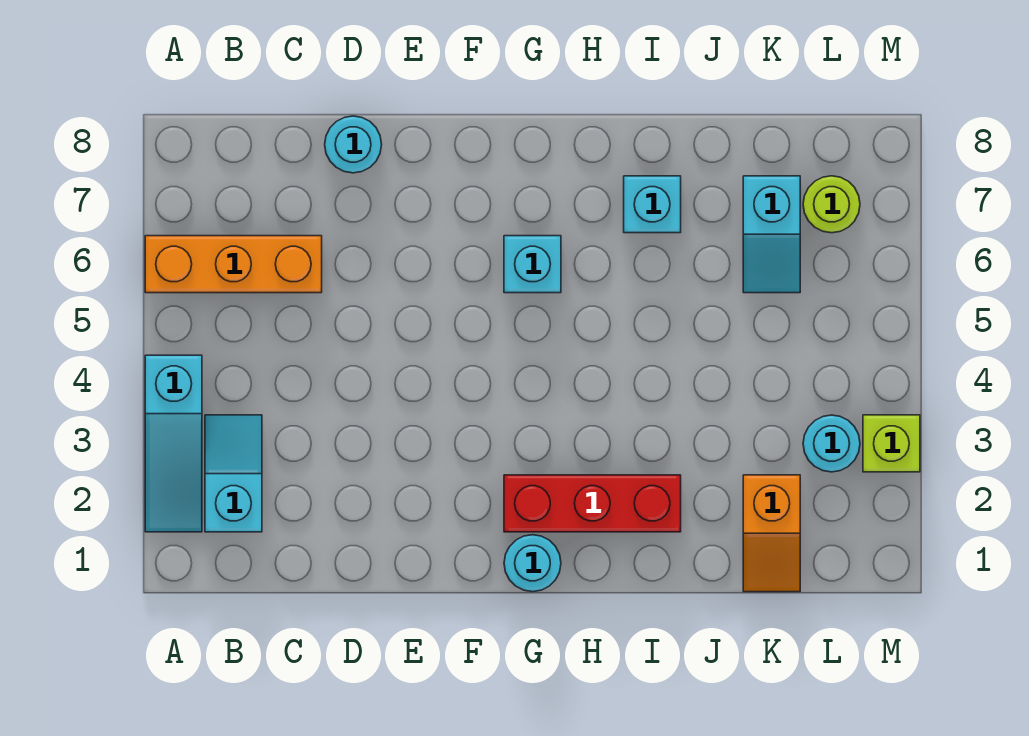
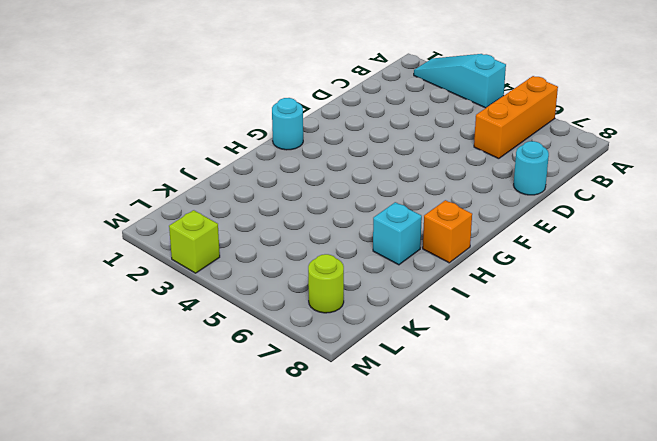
orange brick H8 level 1 -> none
none -> cyan slope B2:B3 level 1 top 2
none -> red brick G2:I2 level 1
none -> cyan brick G6 level 1

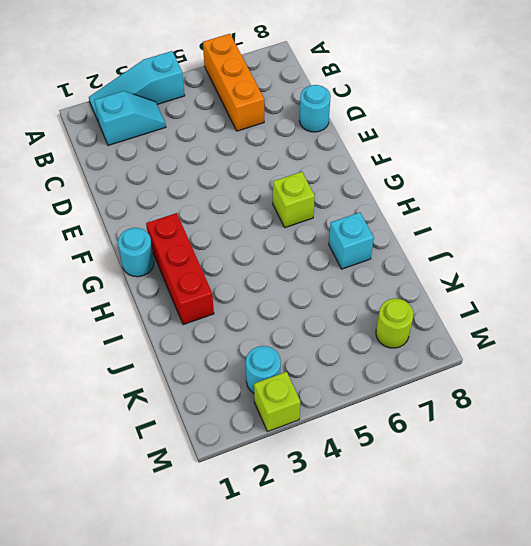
lime brick G6 level 1 -> cyan brick G6 level 1
none -> orange slope K1:K2 level 1 top 2
none -> cyan slope K6:K7 level 1 top 7

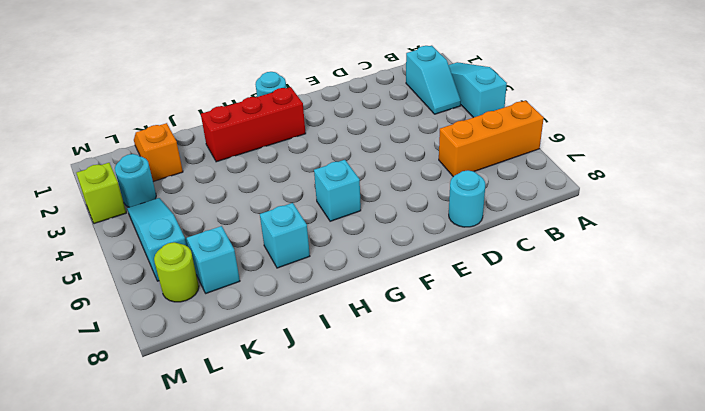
cyan slope L4:L6 level 1 top 6 -> none

